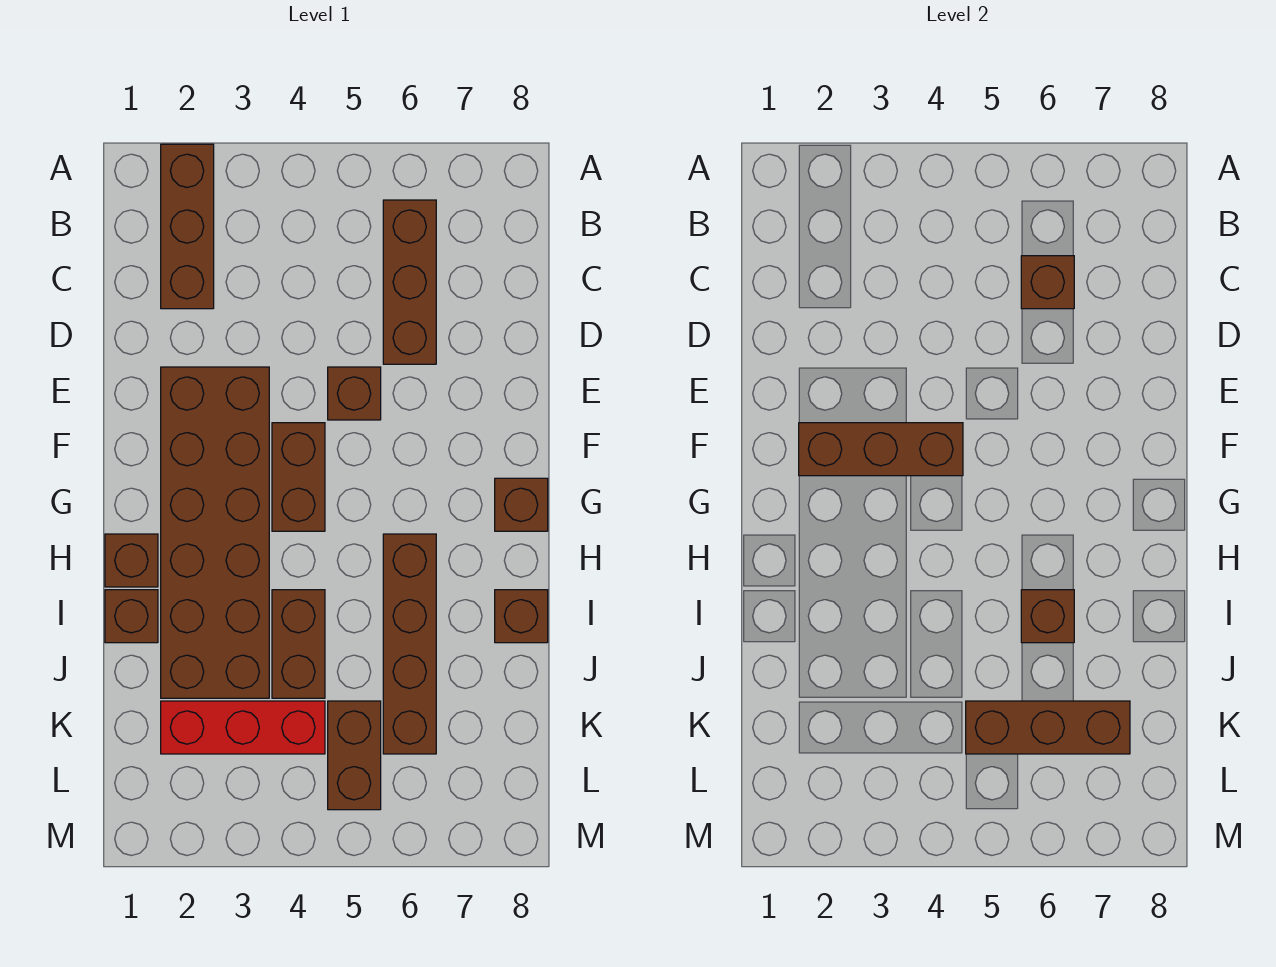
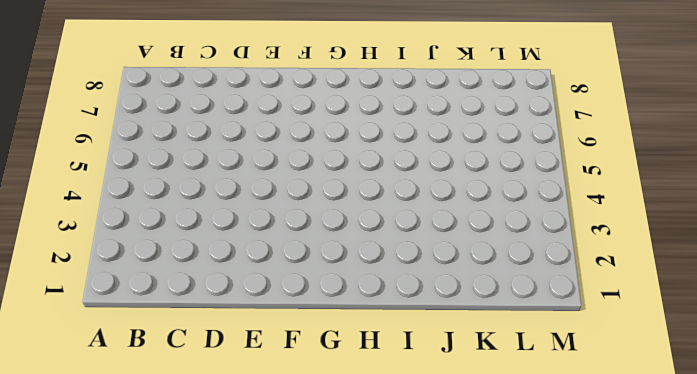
none -> brown brick A2:C2 level 1
none -> brown brick B6:D6 level 1
none -> brown brick E2:J3 level 1

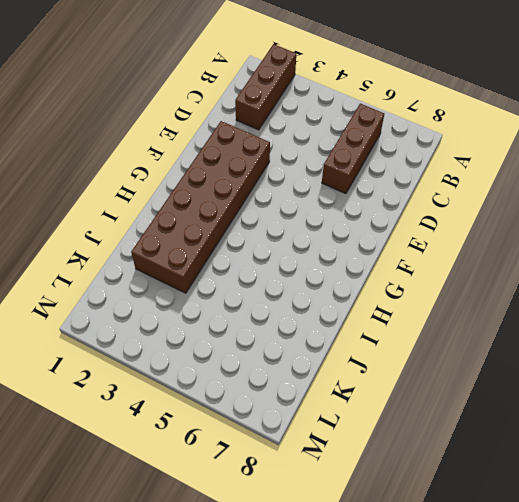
none -> brown brick E5 level 1
none -> brown brick F4:G4 level 1
none -> brown brick G8 level 1

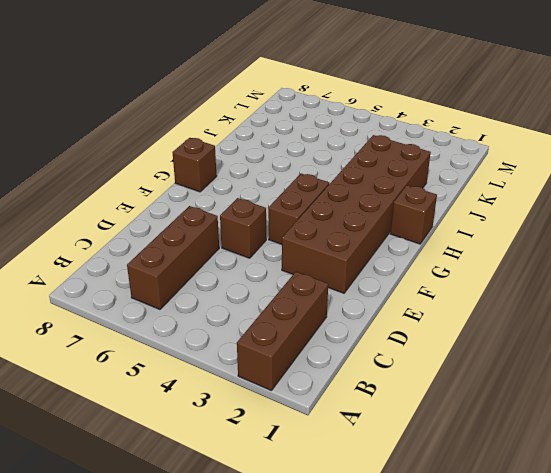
none -> brown brick H6:K6 level 1
none -> brown brick I1 level 1
none -> brown brick I4:J4 level 1

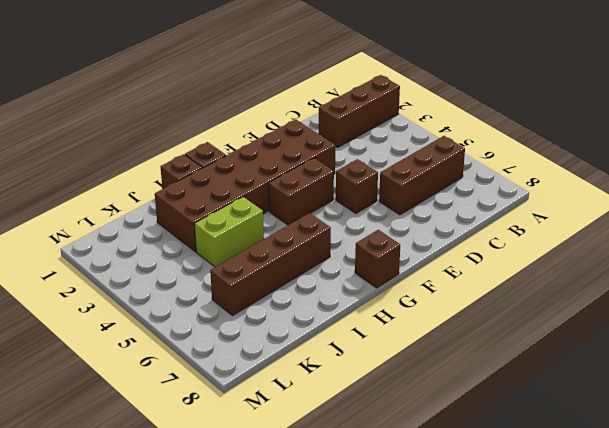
lime brick I4:J4 level 1 -> brown brick I4:J4 level 1
none -> brown brick I8 level 1
none -> red brick K2:K4 level 1
none -> brown brick K5:L5 level 1

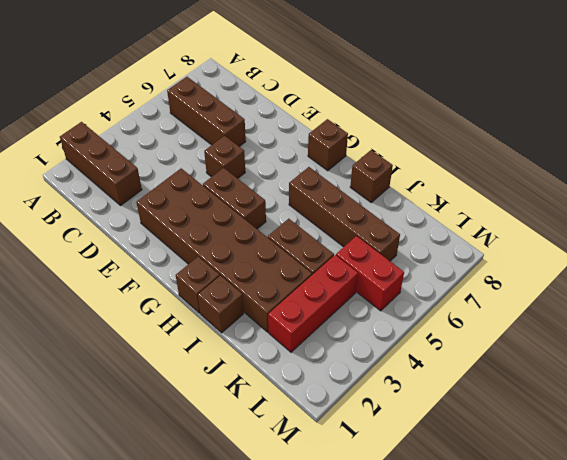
red brick K5:L5 level 1 -> brown brick K5:L5 level 1
none -> brown brick C6 level 2
none -> brown brick F2:F4 level 2
none -> brown brick I6 level 2

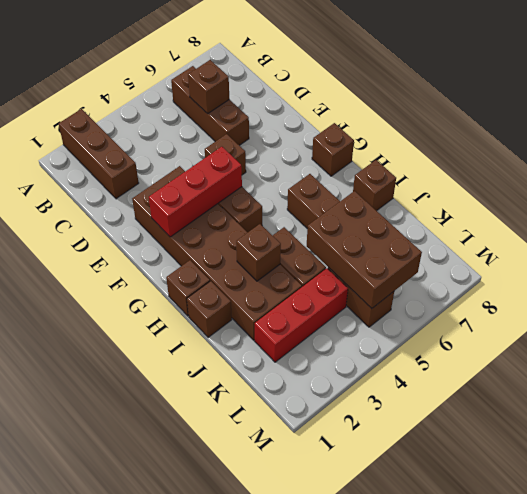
red brick F2:F4 level 2 -> brown brick F2:F4 level 2
brown brick I3 level 2 -> brown brick I6 level 2
brown brick J5:L6 level 2 -> brown brick K5:K7 level 2

